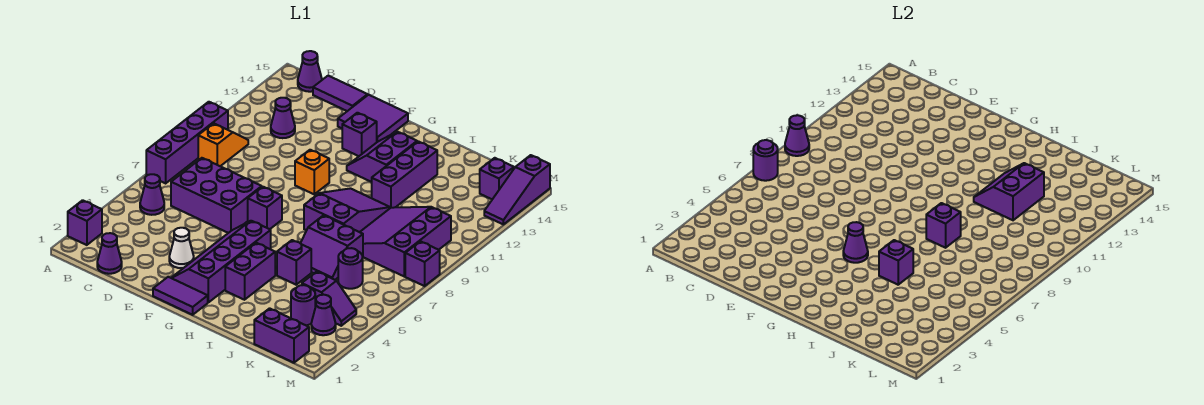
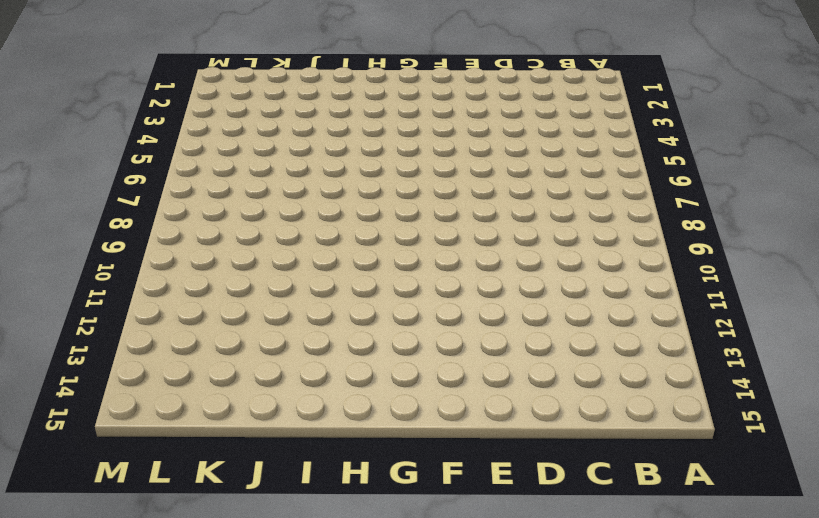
none -> purple brick A2 level 1
none -> purple brick A7:A10 level 1
none -> purple cone B5 level 1
none -> orange slope B9:B10 level 1 top 9

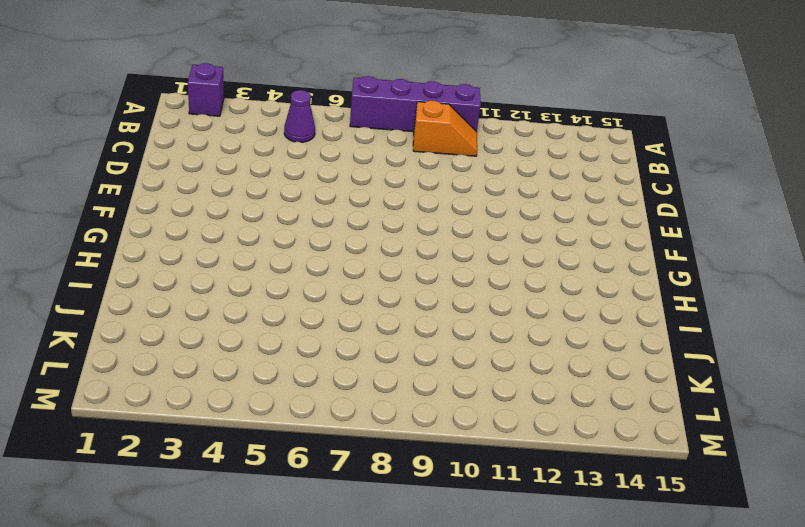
none -> purple cone B15 level 1
none -> purple cone C1 level 1
none -> purple brick C6:E7 level 1
none -> purple cone C12 level 1

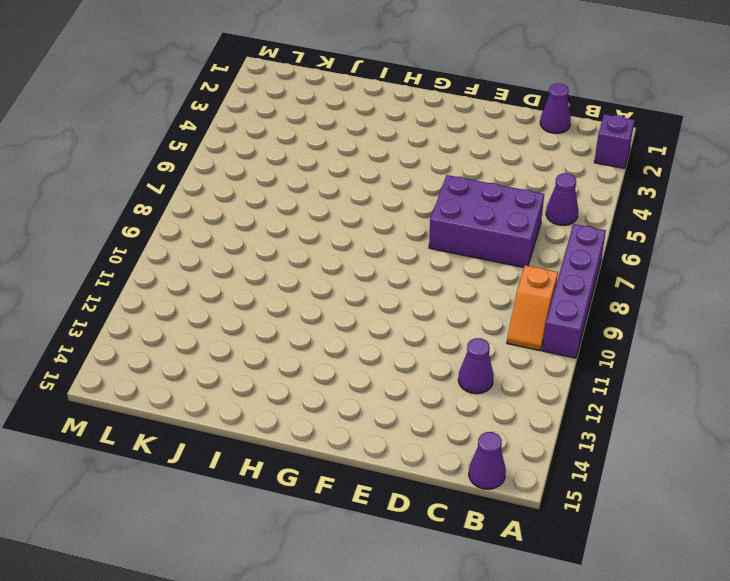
none -> purple tile C15:D15 level 1
none -> white cone E3 level 1
none -> purple tile E14:F15 level 1
none -> purple tile F1:G1 level 1

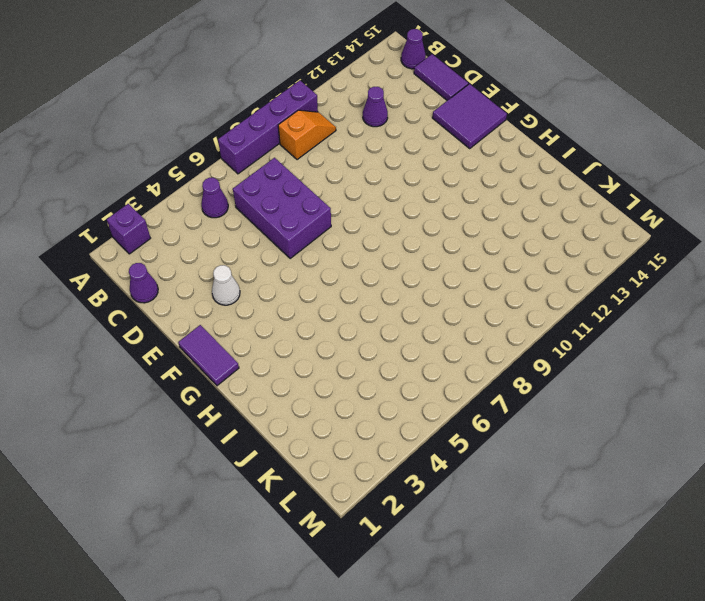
none -> purple slope F2:G5 level 1 top G
none -> purple brick F7 level 1
none -> orange brick F10 level 1
none -> purple brick F13 level 1

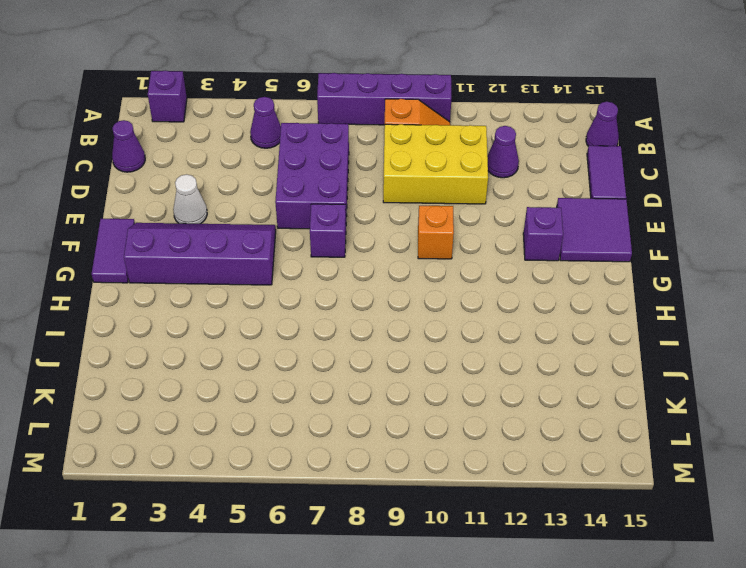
yellow brick C9:D11 level 1 -> none
none -> purple slope G12:H13 level 1 top H
none -> purple brick H3:H4 level 1
none -> purple slope H8:I10 level 1 top 8
none -> purple brick I5 level 1

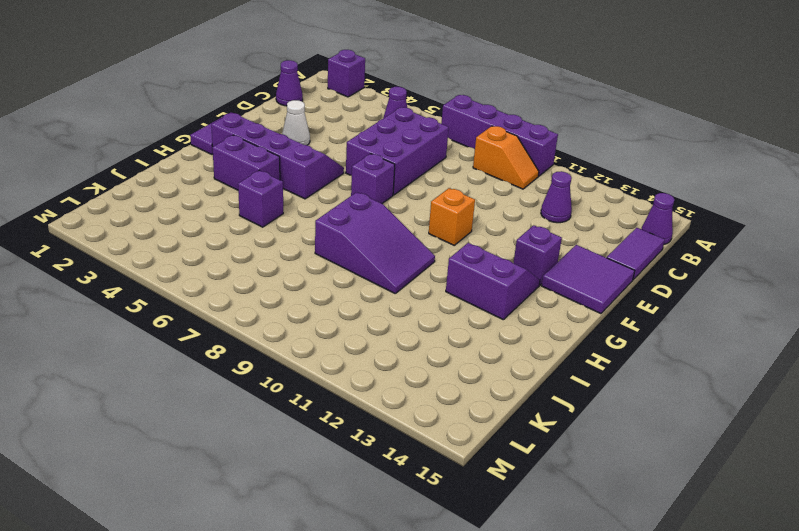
none -> purple slope I6:J7 level 1 top 7
none -> purple brick I11:I13 level 1
none -> purple slope J8:L10 level 1 top L
none -> purple brick K1:L1 level 1

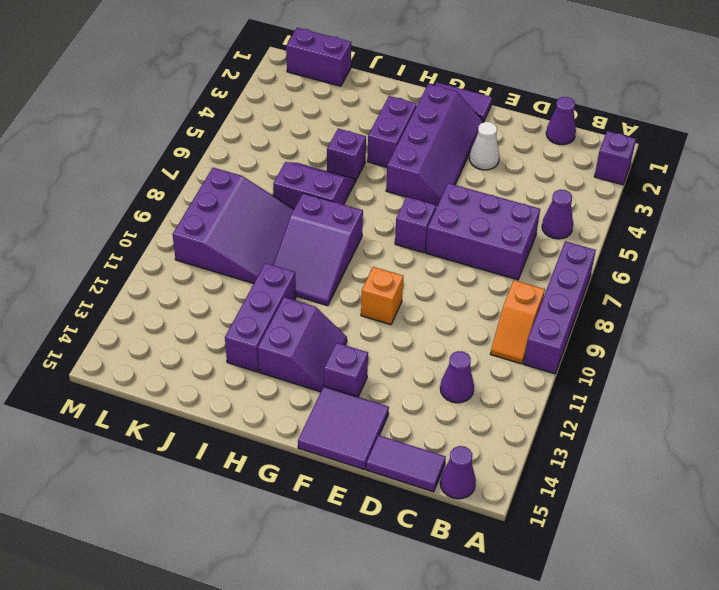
none -> purple round brick K3 level 1
none -> purple slope K4:L4 level 1 top K
none -> purple round brick K6 level 1
none -> purple cone L3 level 1

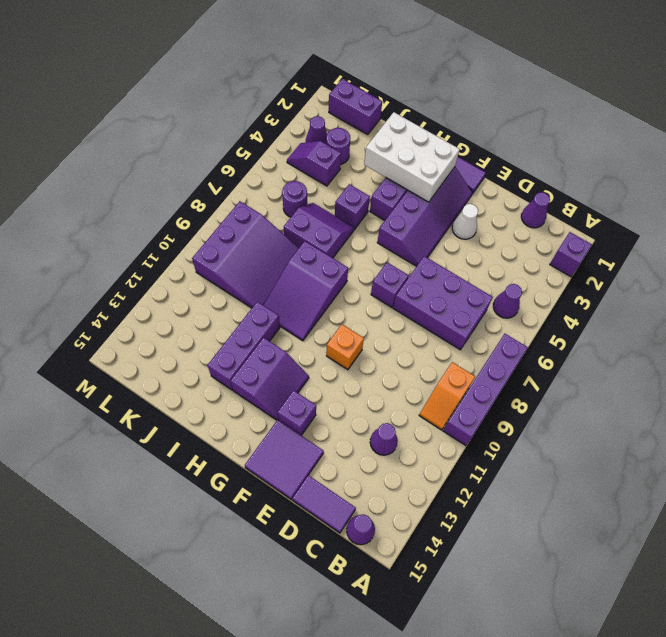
white brick G2:I3 level 2 -> none
none -> purple brick L14 level 1
none -> purple brick M8 level 1
none -> purple slope M13:M15 level 1 top 15
none -> purple round brick A7 level 2

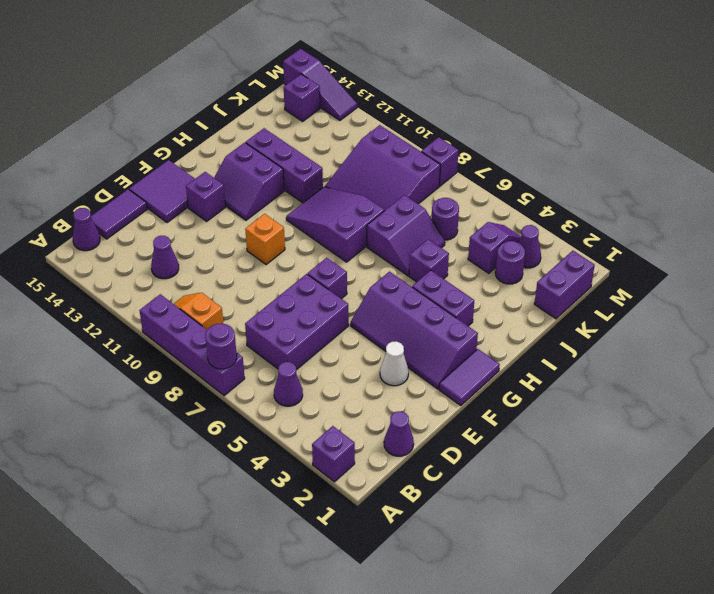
none -> purple cone A9 level 2
none -> purple cone G5 level 2
none -> purple brick I5 level 2
none -> purple brick I8 level 2

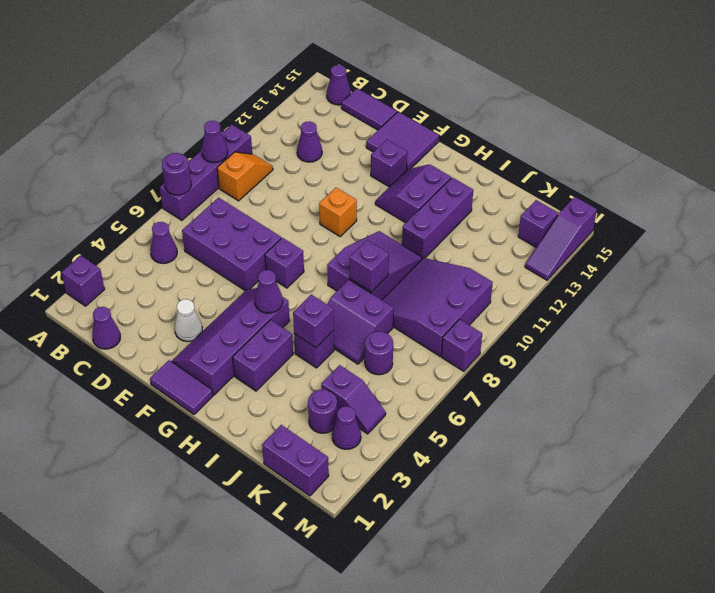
none -> purple slope I11:J12 level 2 top J

